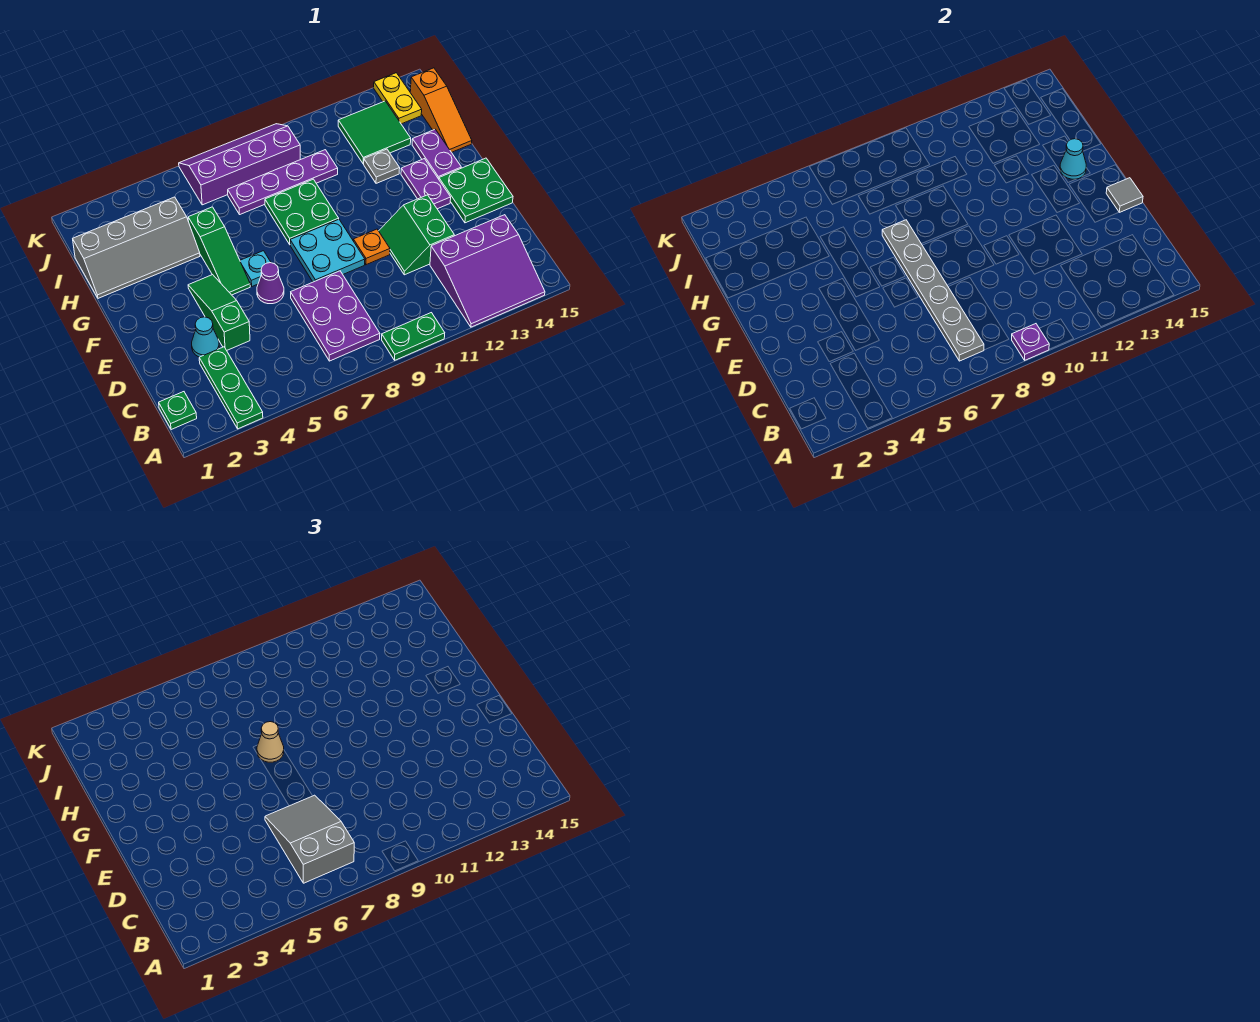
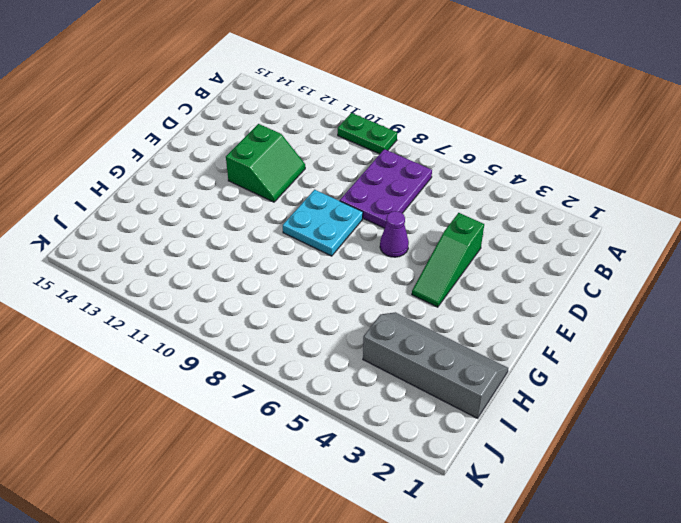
none -> green plate A3:C3 level 1
none -> purple slope A12:C14 level 1 top C
none -> green plate B1 level 1
none -> cyan cone D3 level 1

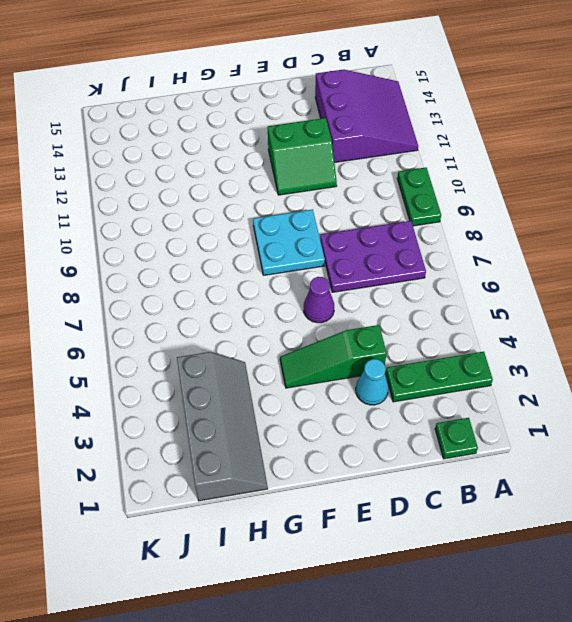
none -> orange plate E10 level 1
none -> green plate E14:F15 level 1
none -> green slope F5:H5 level 1 top H
none -> cyan plate F6 level 1

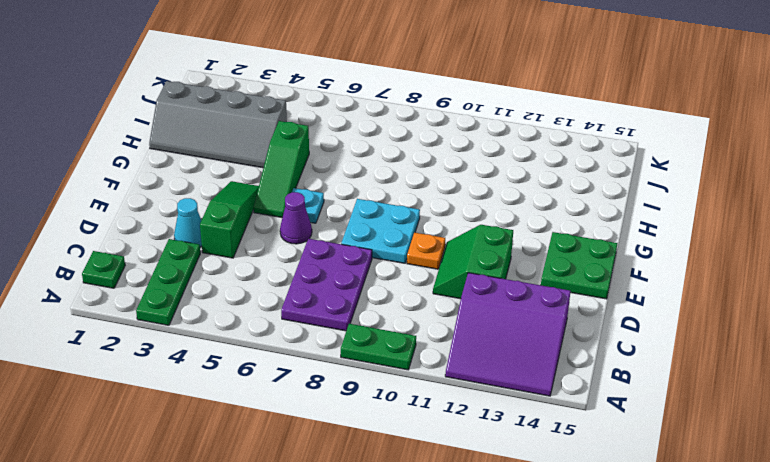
none -> purple plate F13:G13 level 1
none -> green plate G8:H9 level 1
none -> purple plate G14:H14 level 1
none -> grey plate H12 level 1

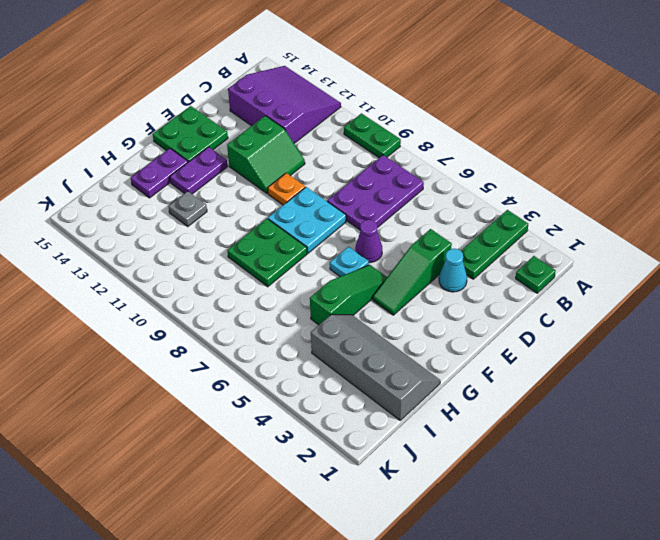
none -> orange slope H15:J15 level 1 top J
none -> purple plate I7:I10 level 1
none -> green tile I12:J13 level 1
none -> purple slope J6:K9 level 1 top J

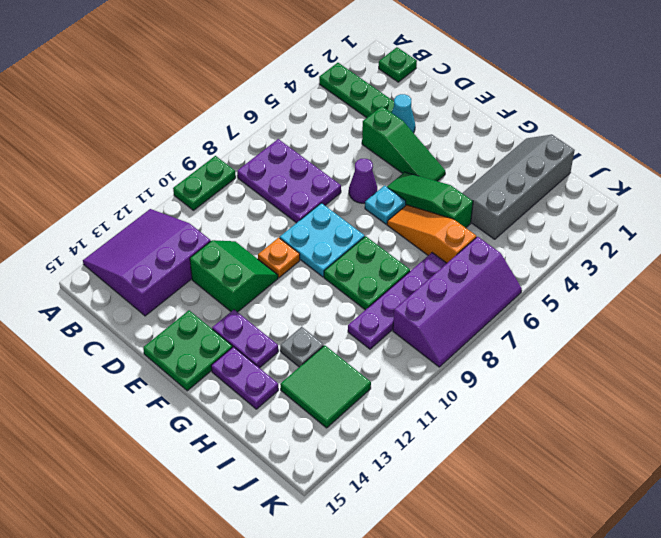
orange slope G6:I6 level 1 top I -> orange slope H15:J15 level 1 top J
none -> yellow plate J14:K14 level 1
none -> purple plate A9 level 2
none -> grey plate B7:G7 level 2
none -> grey tile E15 level 2

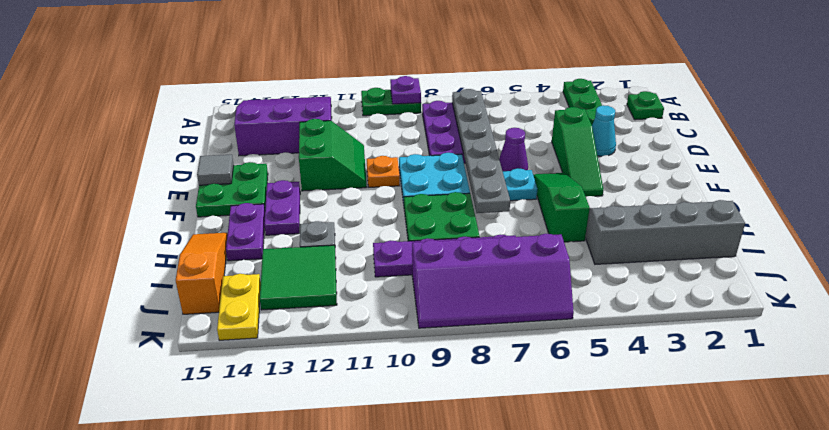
none -> cyan cone G14 level 2
none -> grey slope B6:D7 level 3 top B
none -> tan cone G7 level 3

